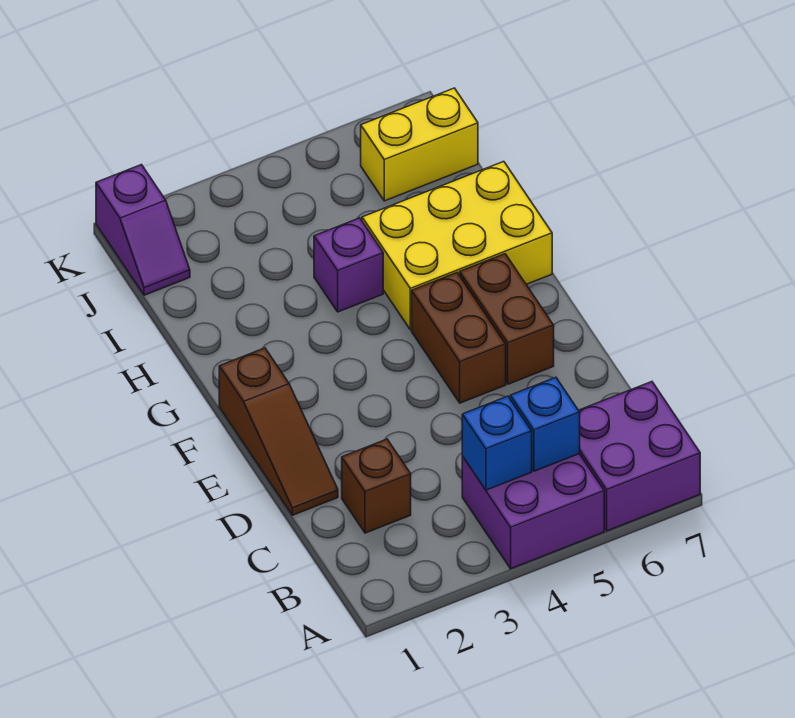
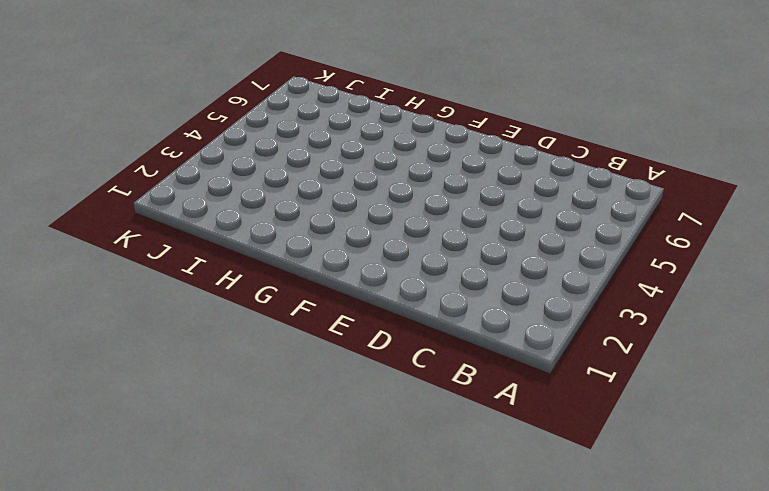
none -> purple brick A4:B5 level 1
none -> purple brick A6:B7 level 1
none -> brown brick C2 level 1

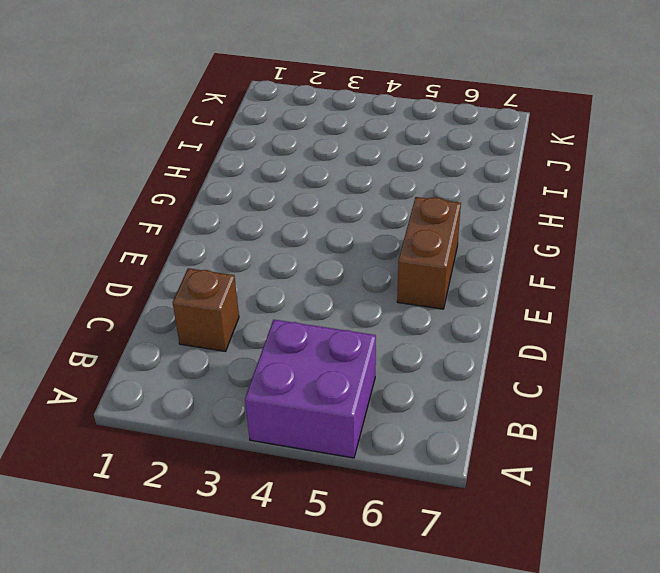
none -> purple brick A6:B7 level 1
none -> brown slope D1:F1 level 1 top F
none -> brown brick E5:F5 level 1

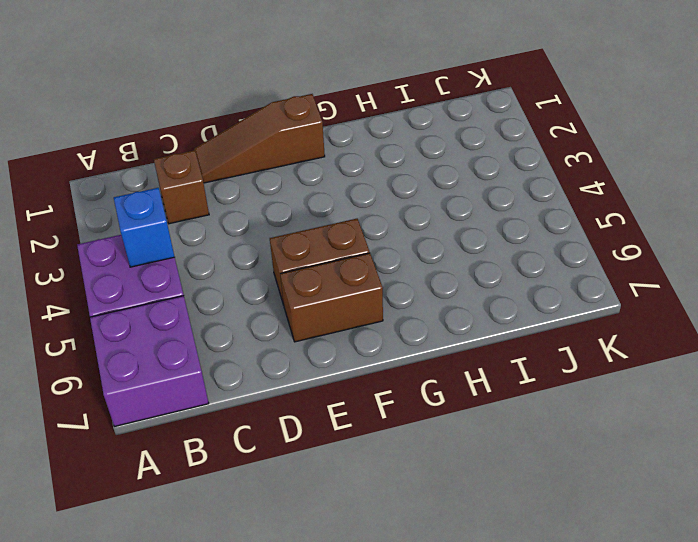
none -> yellow brick G5:H7 level 1
none -> purple brick H4 level 1
none -> purple slope J1:K1 level 1 top K

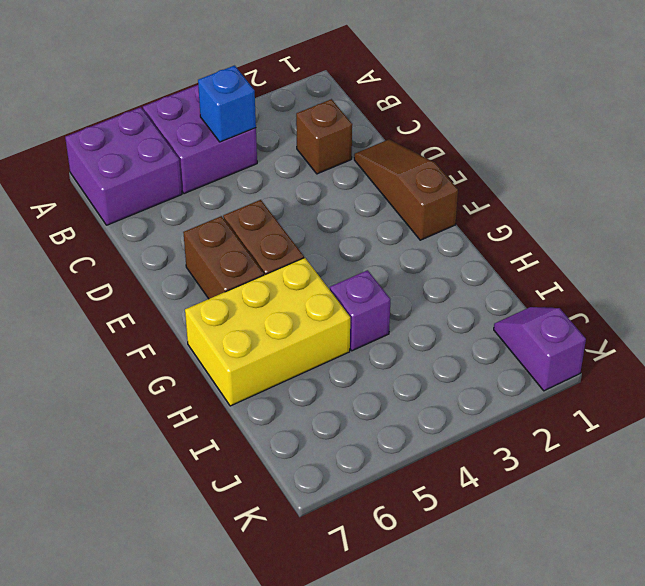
none -> yellow brick J6:J7 level 1
none -> blue brick B5 level 2

